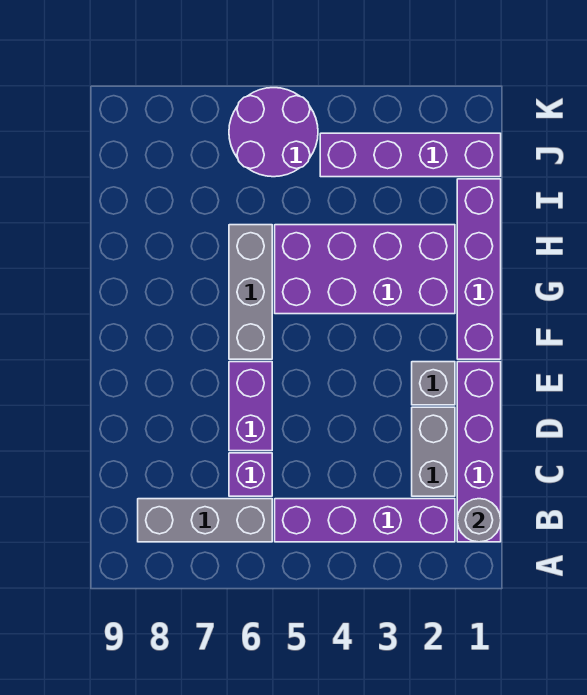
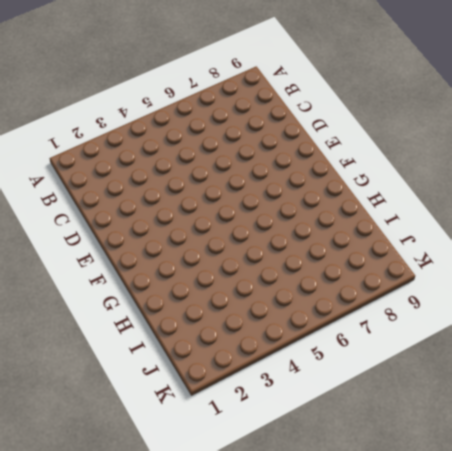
none -> purple brick B1:E1 level 1
none -> purple brick B2:B5 level 1
none -> grey brick B6:B8 level 1

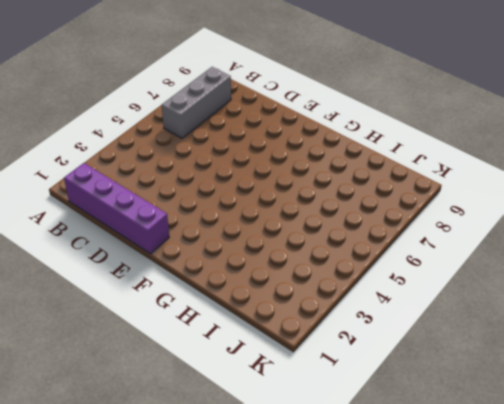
none -> purple brick B2:B5 level 1
none -> grey brick C2:D2 level 1
none -> purple brick C6 level 1

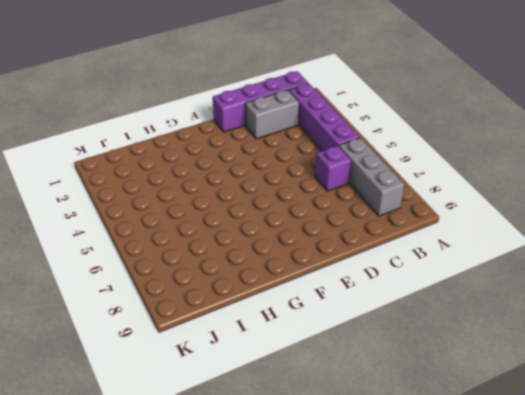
none -> purple brick D6:E6 level 1
none -> grey brick E2 level 1
none -> purple brick F1:I1 level 1

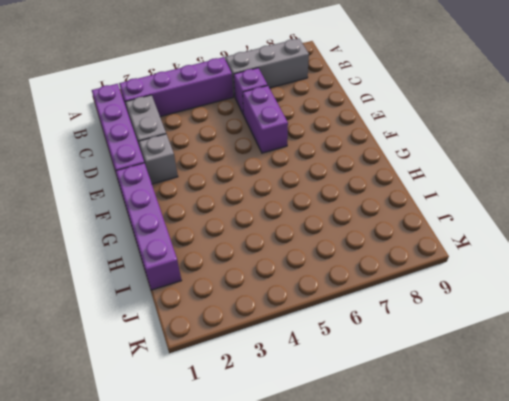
none -> grey brick F6:H6 level 1
none -> purple brick G2:H5 level 1
none -> purple brick J1:J4 level 1

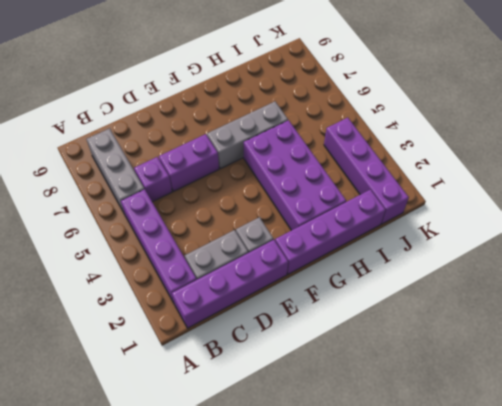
none -> purple round brick J5:K6 level 1
none -> grey round brick B1 level 2

